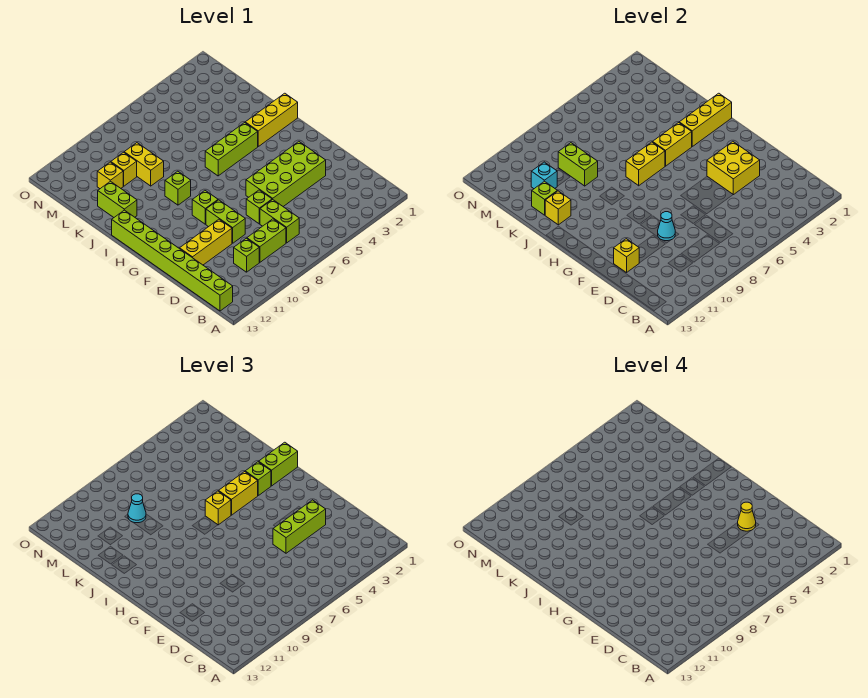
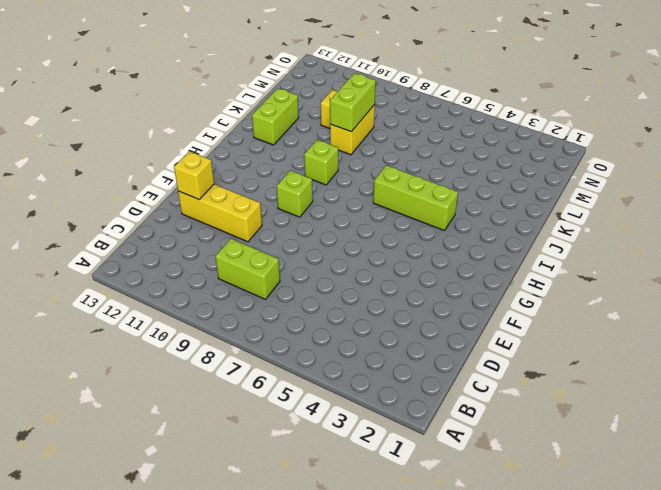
none -> lime brick B13:I13 level 1
none -> lime brick C7:D7 level 1
none -> lime brick C10 level 1
none -> lime brick E3:F6 level 1

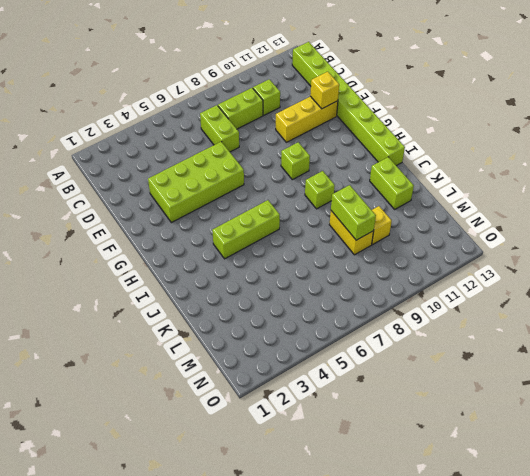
none -> lime brick E7 level 1
none -> lime brick E9:F9 level 1
none -> yellow brick I1:I3 level 1
none -> yellow brick L11 level 1

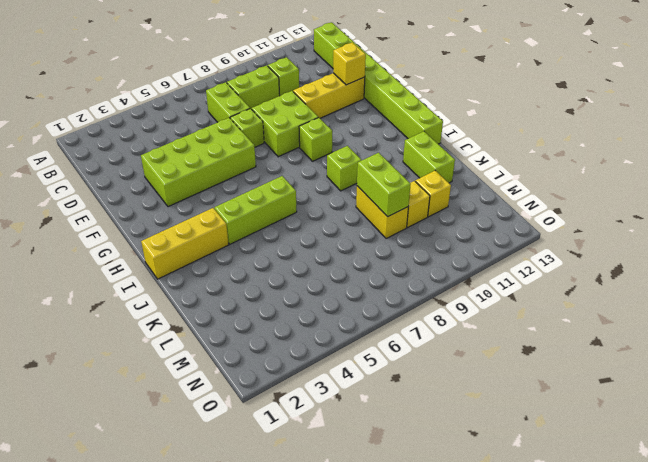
lime brick E8:F9 level 1 -> lime brick E9:F9 level 1
none -> yellow brick E3:F4 level 2
none -> cyan cone E9 level 2
none -> yellow brick I1:I3 level 2
none -> yellow brick I4:I5 level 2

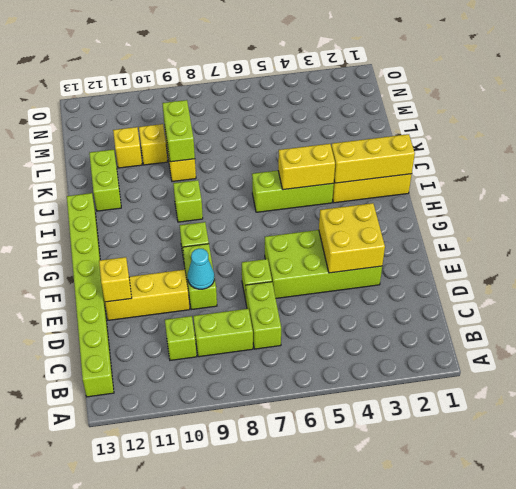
none -> yellow brick I6:I7 level 2
none -> yellow brick J12 level 2
none -> lime brick K12 level 2
none -> cyan brick L11 level 2

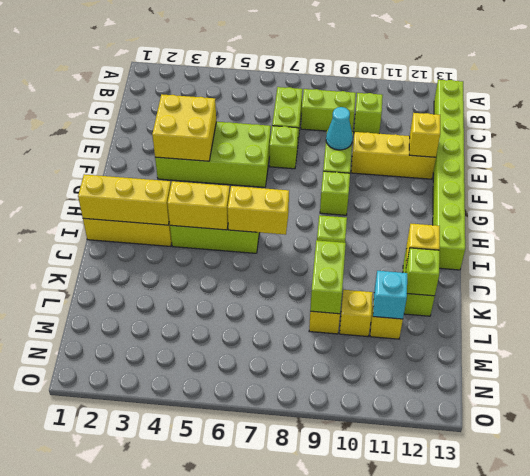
none -> lime brick E3:E5 level 3
none -> lime brick I1:I2 level 3
none -> lime brick I3 level 3
none -> yellow brick I4:I5 level 3

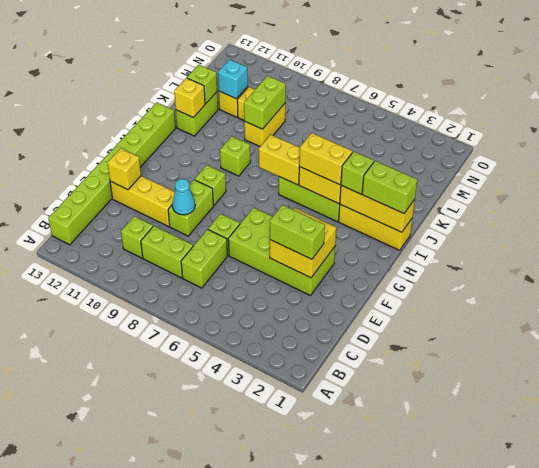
lime brick E3:E4 level 3 -> lime brick E3:E5 level 3
none -> yellow brick I6 level 3
none -> cyan cone L9 level 3
none -> yellow cone E3 level 4

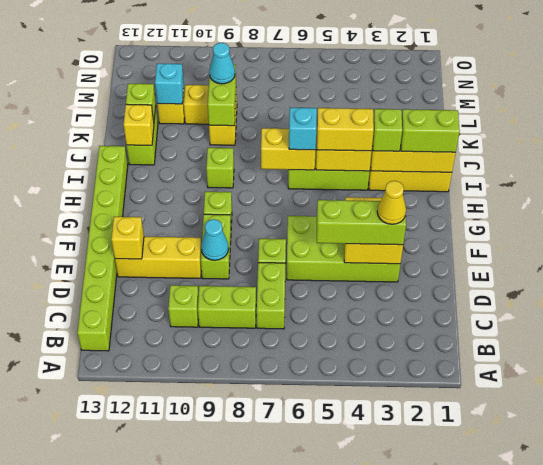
cyan brick I6 level 3 -> yellow brick I6 level 3

